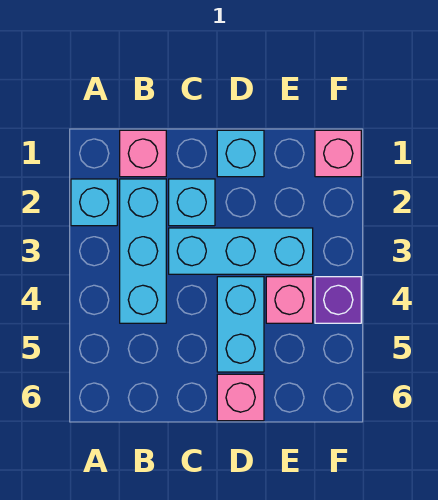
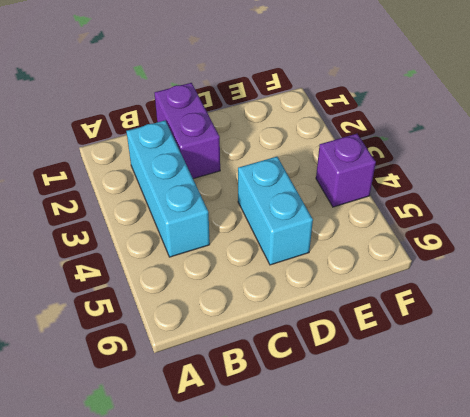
purple brick C1:C2 level 1 -> cyan brick C2 level 1
none -> cyan brick A2 level 1
none -> pink brick B1 level 1

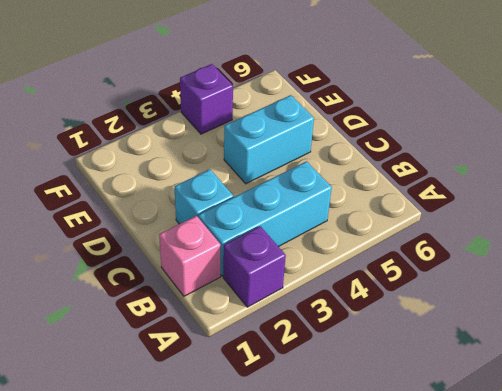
purple brick A2 level 1 -> cyan brick A2 level 1
none -> cyan brick C3:E3 level 1
none -> cyan brick D1 level 1

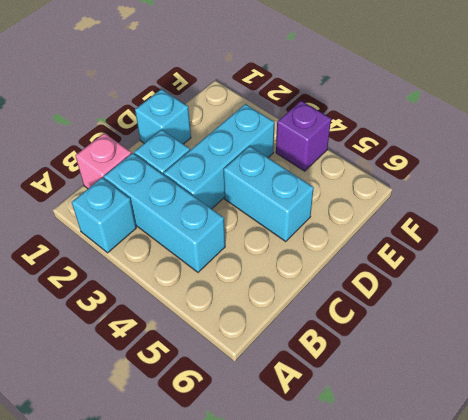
none -> pink brick D6 level 1
none -> pink brick E4 level 1

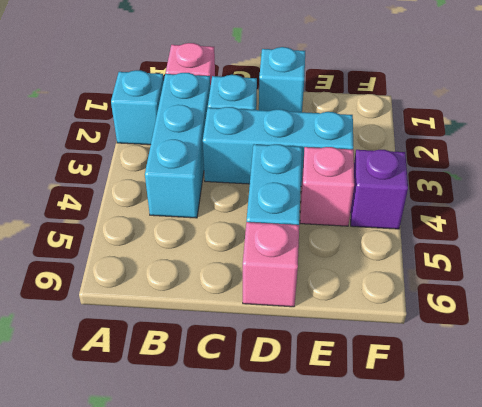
none -> pink brick F1 level 1

